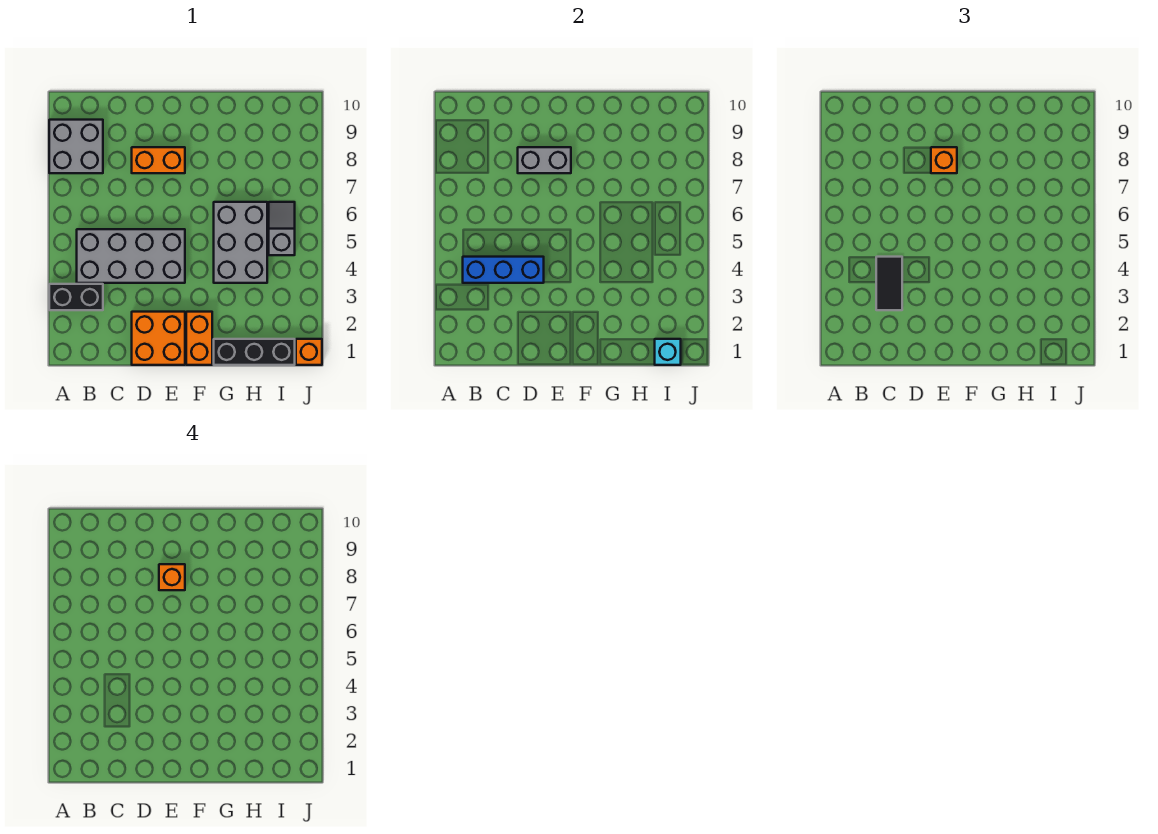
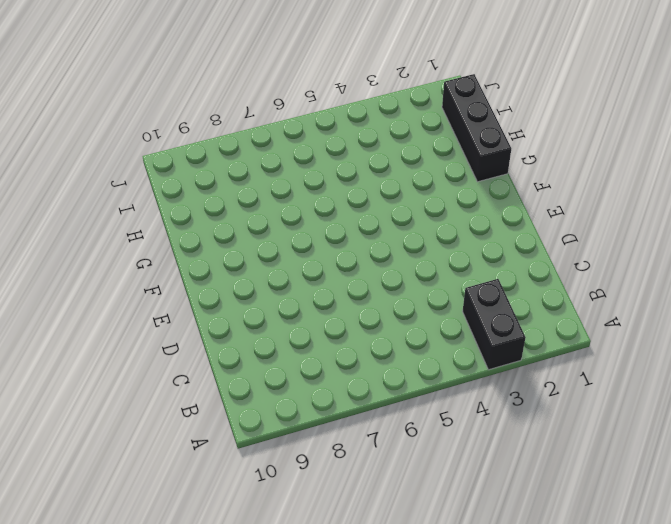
none -> grey brick A8:B9 level 1
none -> grey brick B4:E5 level 1
none -> orange brick D1:E2 level 1

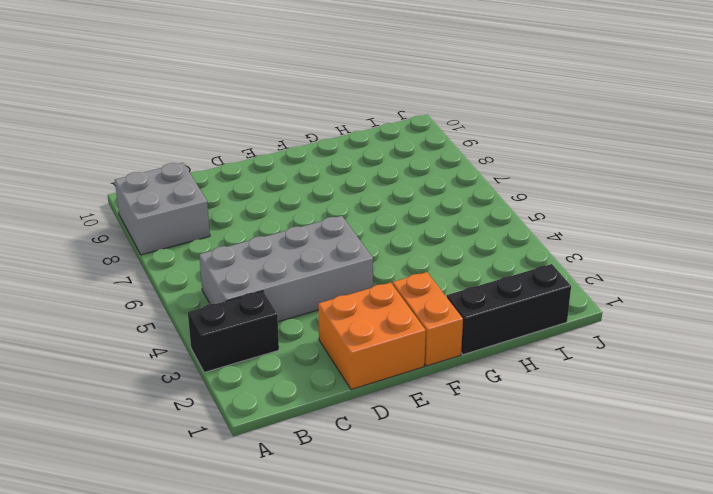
none -> orange brick D8:E8 level 1
none -> grey brick G4:H6 level 1
none -> grey slope I5:I6 level 1 top 5

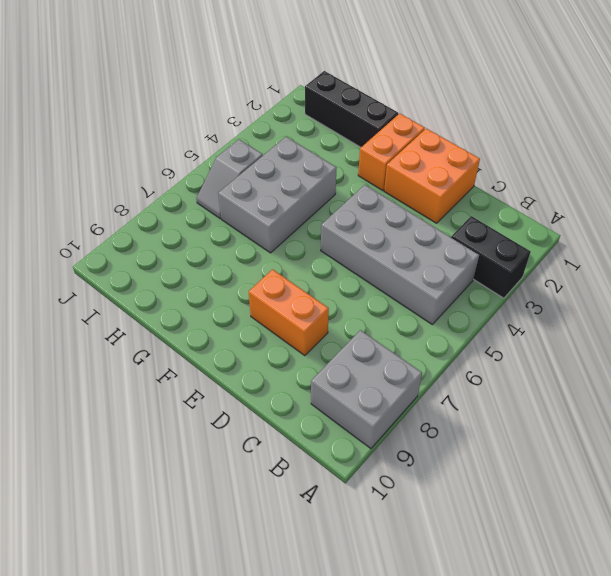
none -> orange brick J1 level 1
none -> blue brick B4:D4 level 2
none -> grey brick D8:E8 level 2

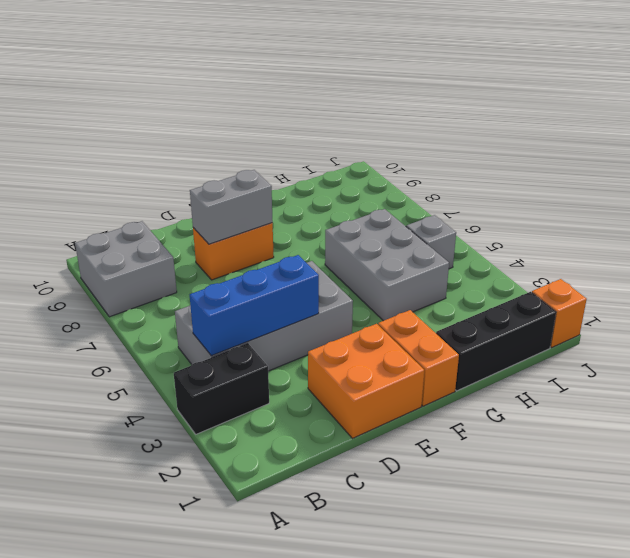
none -> cyan brick I1 level 2
none -> black tile C3:C4 level 3
none -> orange brick E8 level 3

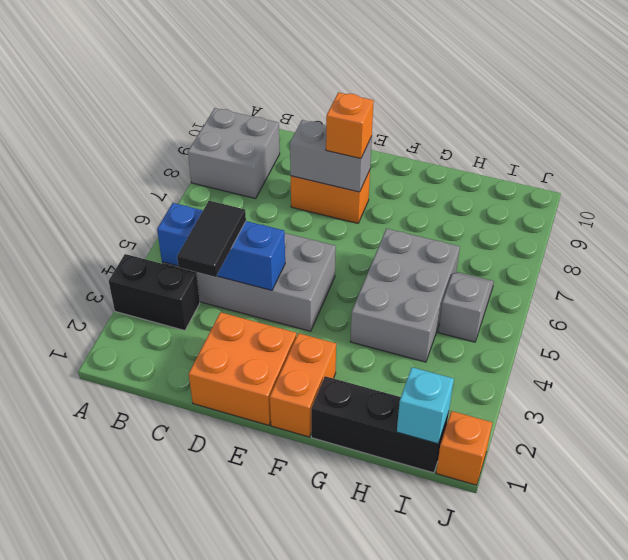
none -> orange brick E8 level 4

